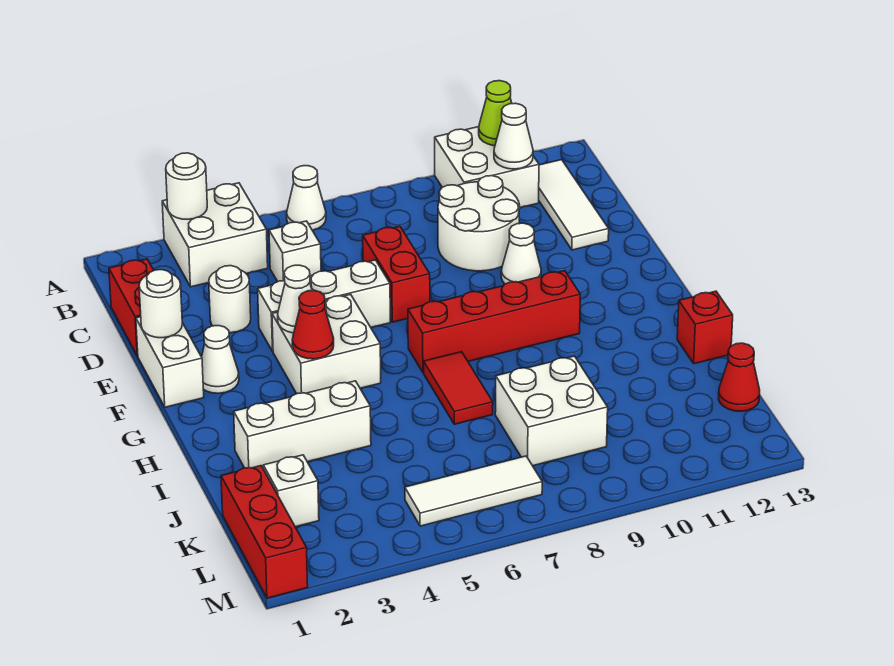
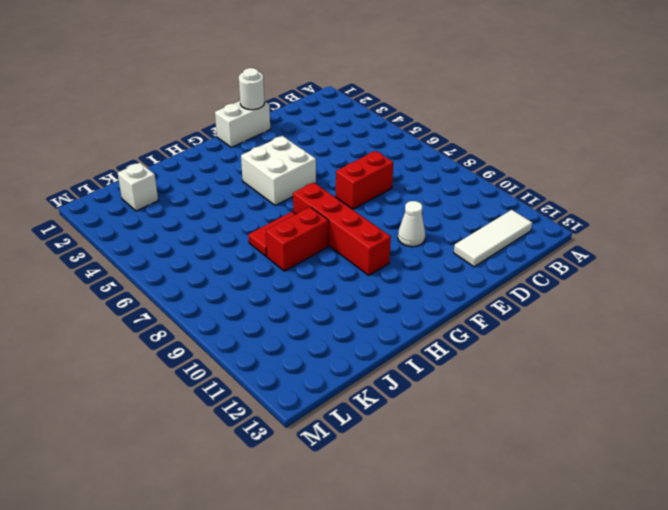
red brick H8:I8 level 1 -> red brick C1:D1 level 1
none -> white brick A3:B4 level 1
none -> white cone A6 level 1
none -> white brick A10:B11 level 1

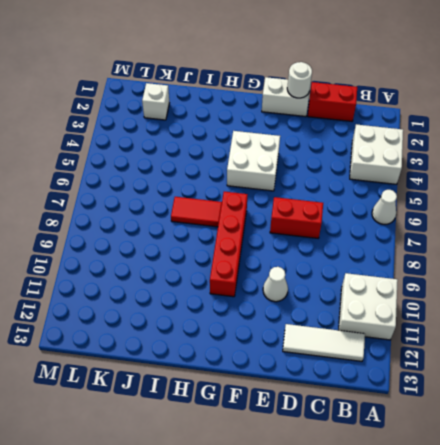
none -> white brick C5 level 1
none -> white round brick C9:D10 level 1
none -> white round brick D3 level 1

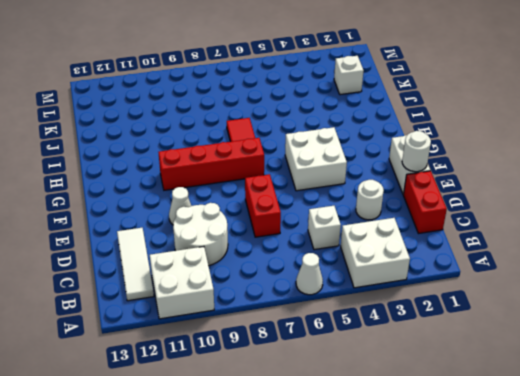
none -> white brick E4:E6 level 1
none -> white cone F2 level 1
none -> white brick I2:I4 level 1

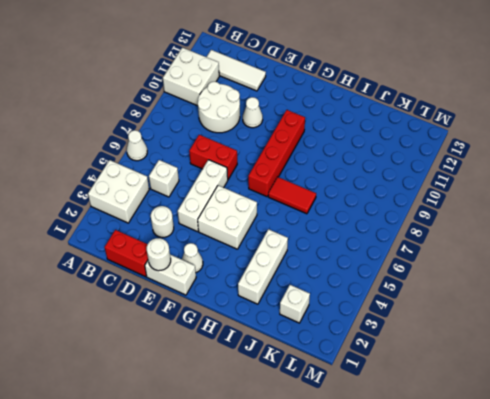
none -> red brick I13 level 1
none -> white brick J8:K9 level 1
none -> red brick K1:M1 level 1

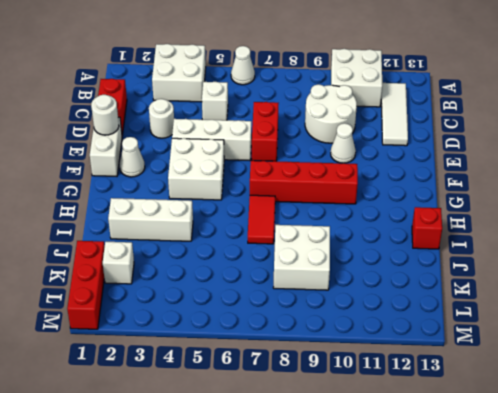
none -> red cone K13 level 1
none -> white tile L5:L7 level 1
none -> white round brick A3 level 2

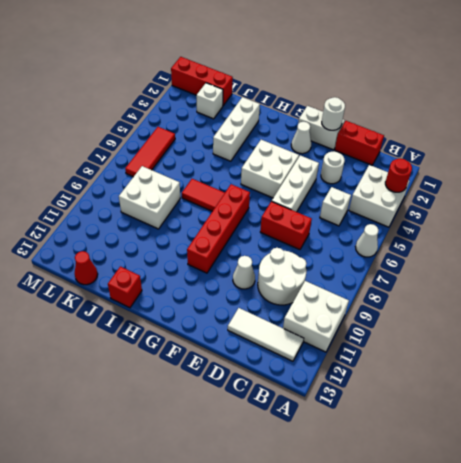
red round brick A3 level 2 -> white round brick A3 level 2
red tile L5:L7 level 1 -> white tile L5:L7 level 1
none -> lime cone A11 level 2
none -> white cone B11 level 2
none -> white cone F4 level 2

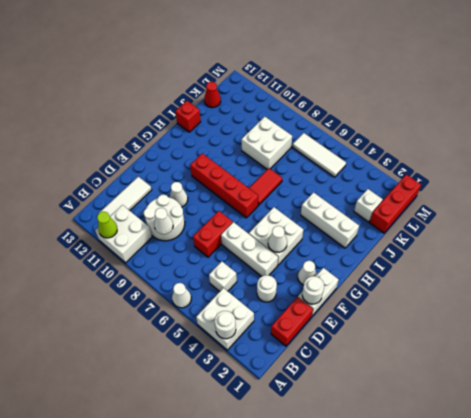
white cone C9 level 2 -> white cone B11 level 2
none -> red cone G4 level 2

